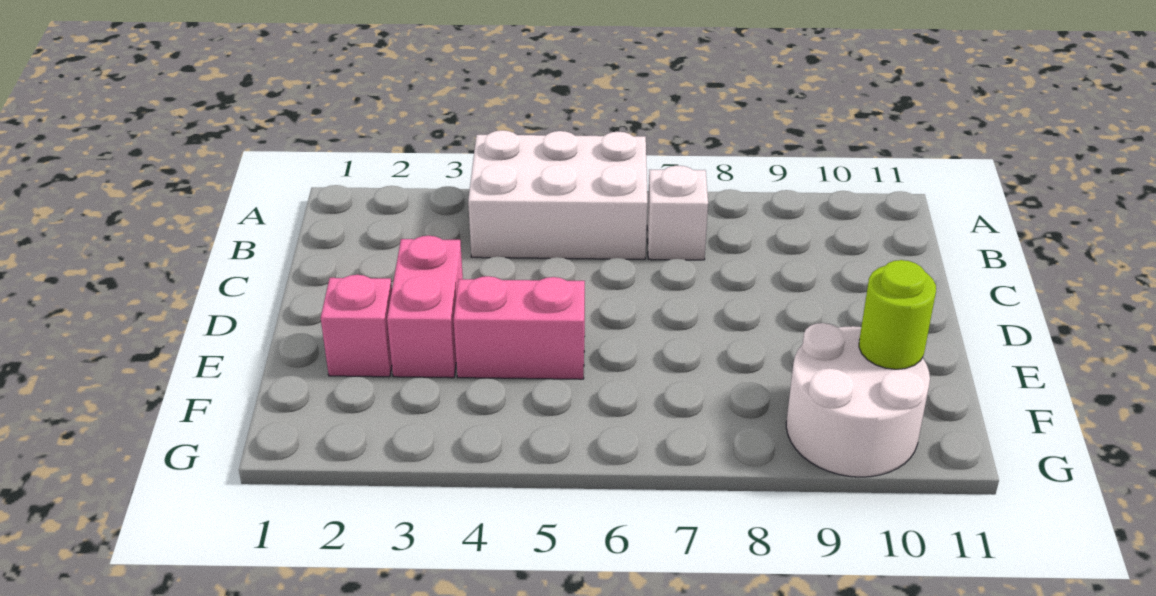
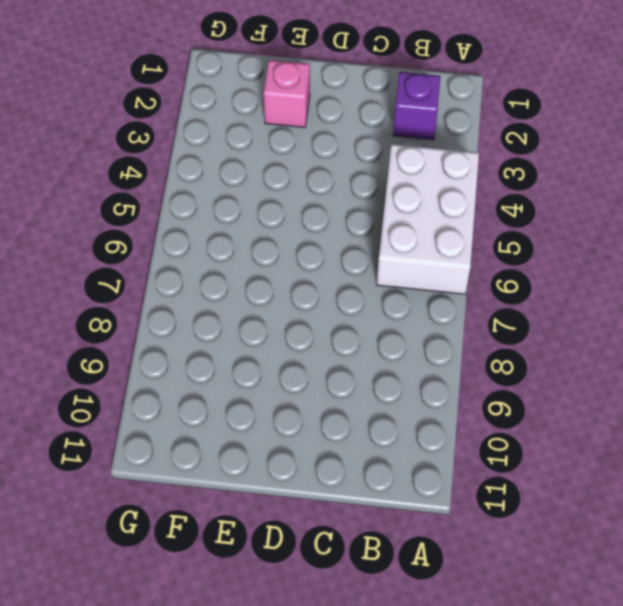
purple brick B2 level 1 -> none
none -> white brick B7 level 1
none -> pink brick D3:E3 level 1

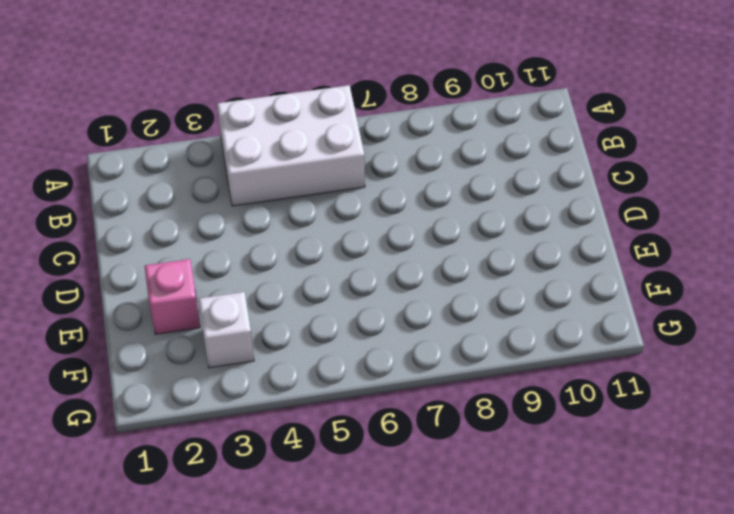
white brick F3 level 1 -> white brick B7 level 1
none -> pink brick D3:E3 level 1
none -> pink brick E4:E5 level 1

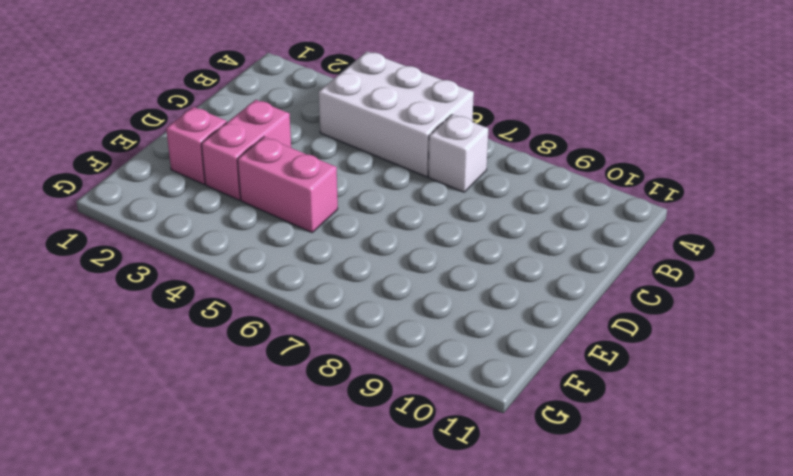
none -> white round brick F9:G10 level 1
none -> lime round brick F10 level 2

